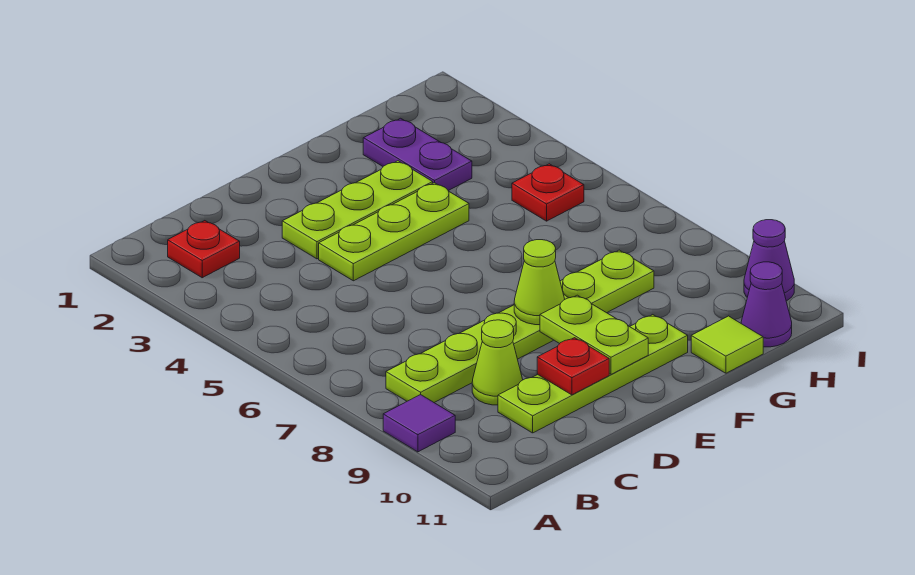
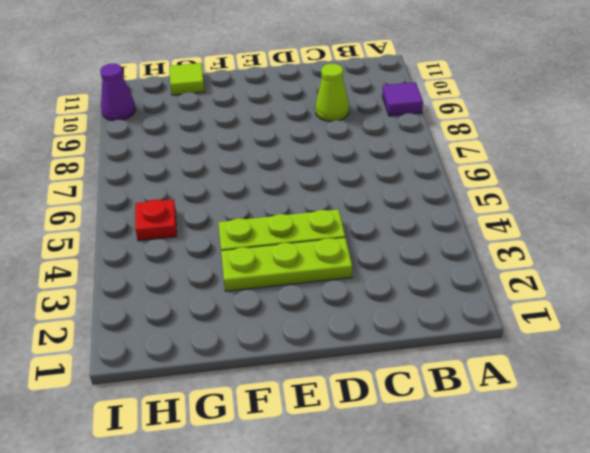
none -> red plate B2 level 1
none -> lime plate B8:G8 level 1
none -> lime plate C10:F10 level 1

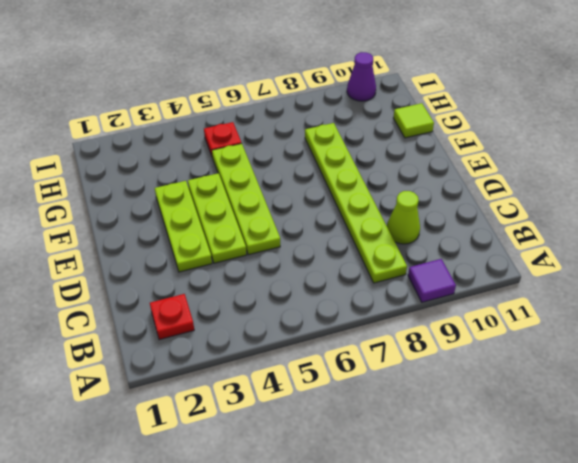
lime plate D5:G5 level 1 -> lime plate C10:F10 level 1
none -> purple plate G2:G3 level 1
none -> purple cone H11 level 1
none -> red plate D10 level 2

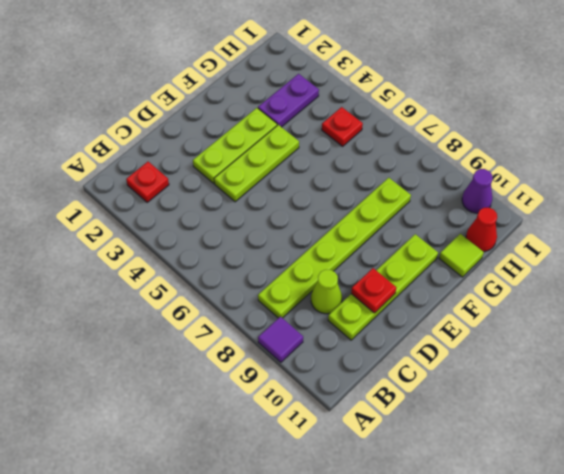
purple plate G3:H3 level 1 -> purple plate G2:G3 level 1
red cone H11 level 1 -> purple cone H11 level 1
none -> lime cone E8 level 2
none -> lime plate E9:E10 level 2

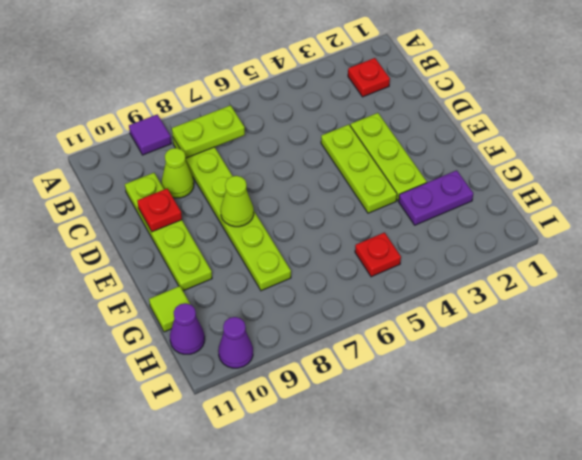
lime plate B7:B8 level 2 -> lime plate E9:E10 level 2

